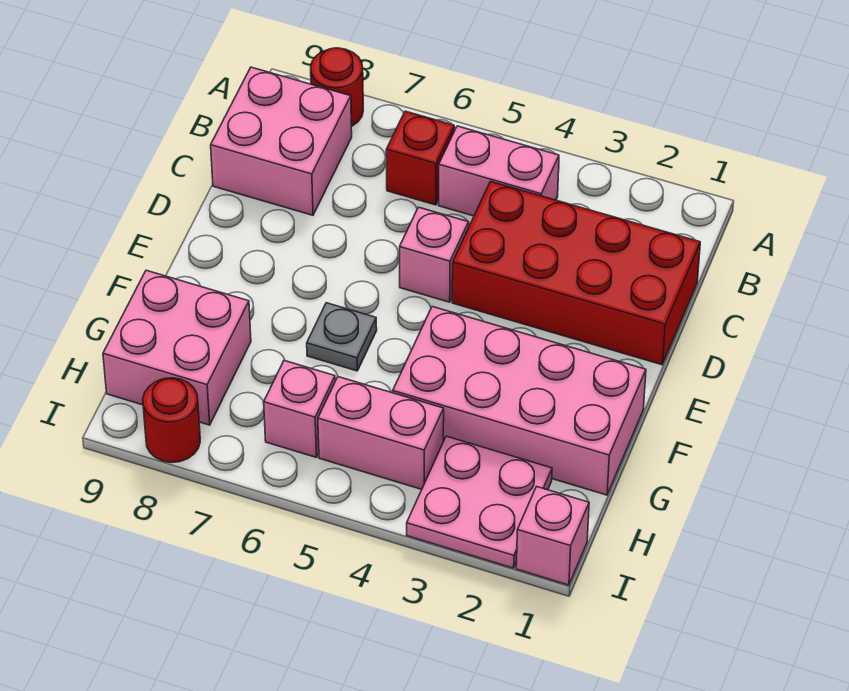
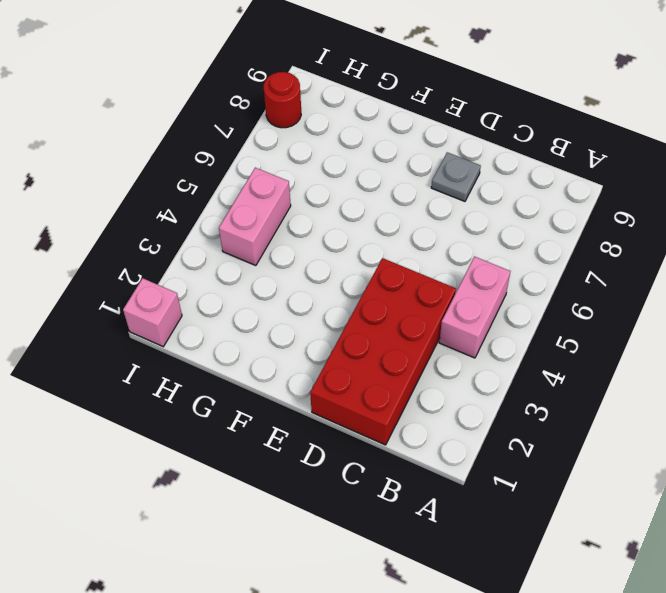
grey plate D8 level 1 -> grey plate F6 level 1
none -> red round brick A8 level 1
none -> red brick B6 level 1
none -> pink brick B8:C9 level 1

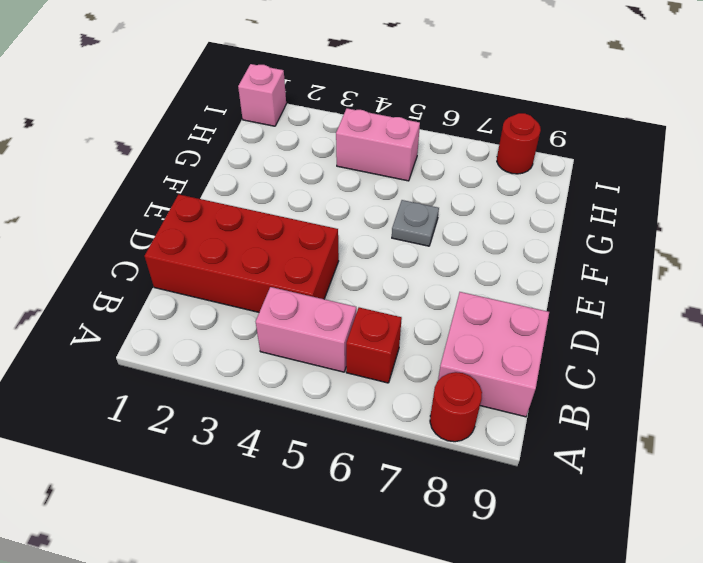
none -> pink brick D5 level 1
none -> pink brick F1:G4 level 1
none -> pink brick G8:H9 level 1

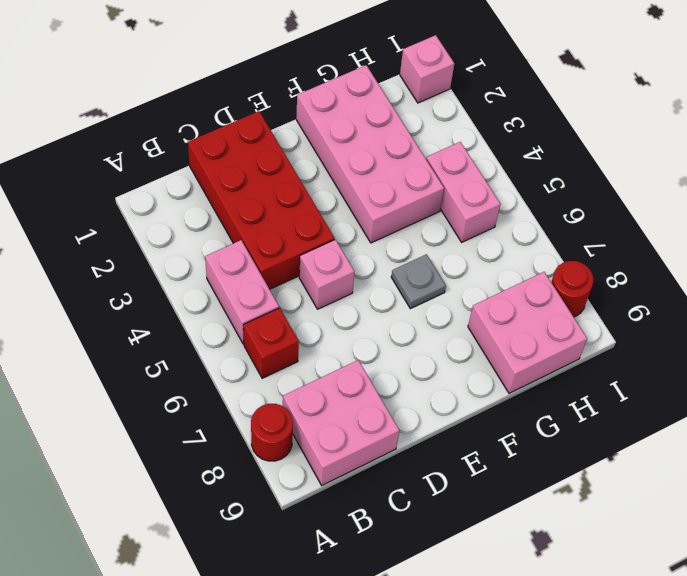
none -> pink plate H2:I3 level 1
none -> pink brick H6 level 1

